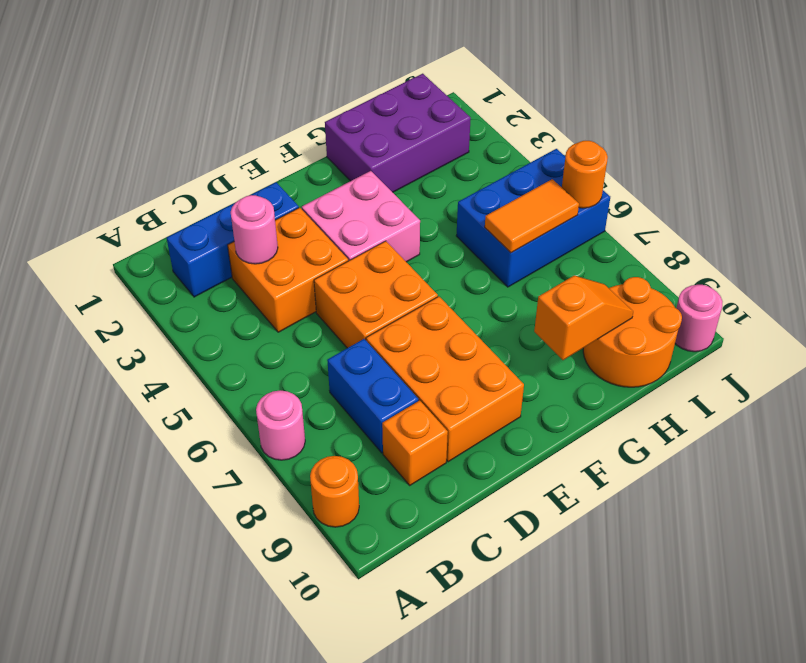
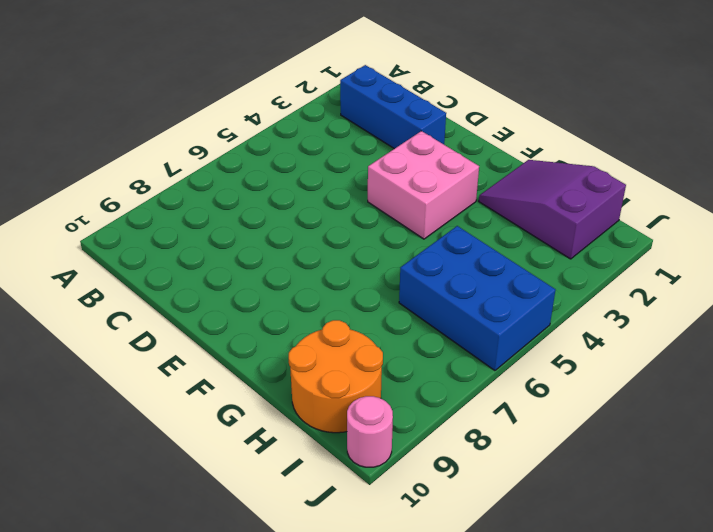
purple slope G1:I2 level 1 top I -> purple brick G1:I2 level 1
none -> pink round brick A7 level 1
none -> orange round brick A9 level 1
none -> orange brick C3:D4 level 1

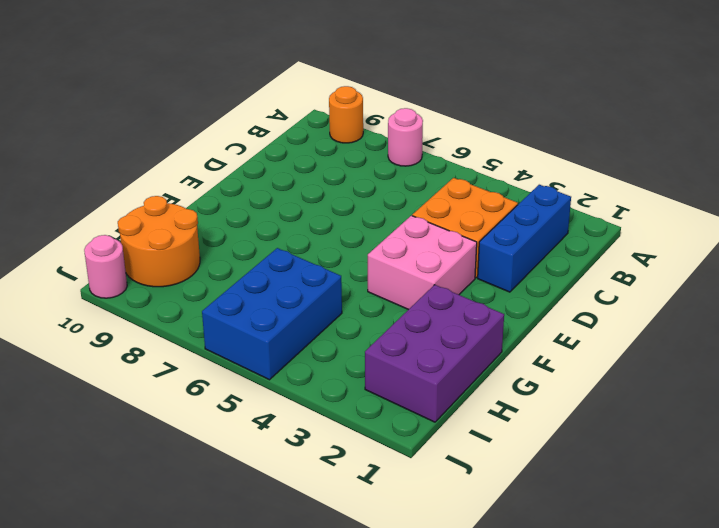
none -> blue brick C7:C8 level 1
none -> orange brick C9 level 1
none -> orange brick D5:E6 level 1

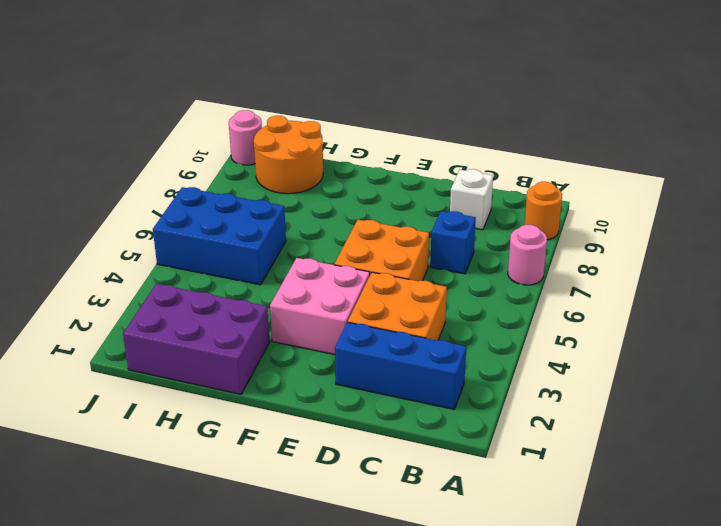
blue brick C7 level 1 -> blue brick C7:C8 level 1
white brick C9 level 1 -> orange brick C9 level 1
none -> orange brick D7:E9 level 1
none -> pink round brick C3 level 2
none -> orange slope G9:H9 level 2 top G

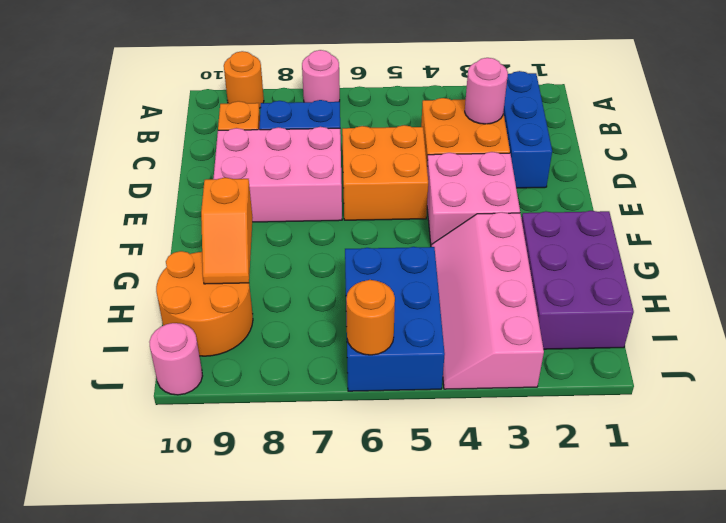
pink brick D7:E9 level 1 -> orange brick D7:E9 level 1
pink slope G3:J4 level 1 top 3 -> none
none -> orange tile H6:I6 level 2

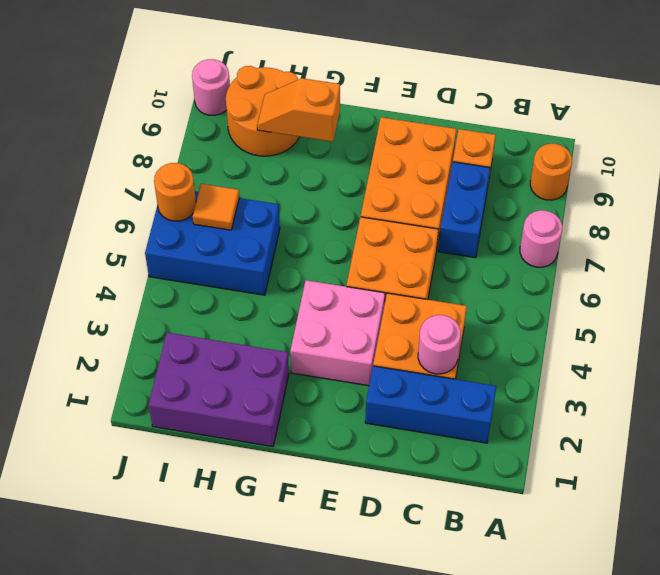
orange tile I6 level 2 -> orange tile H6:I6 level 2

